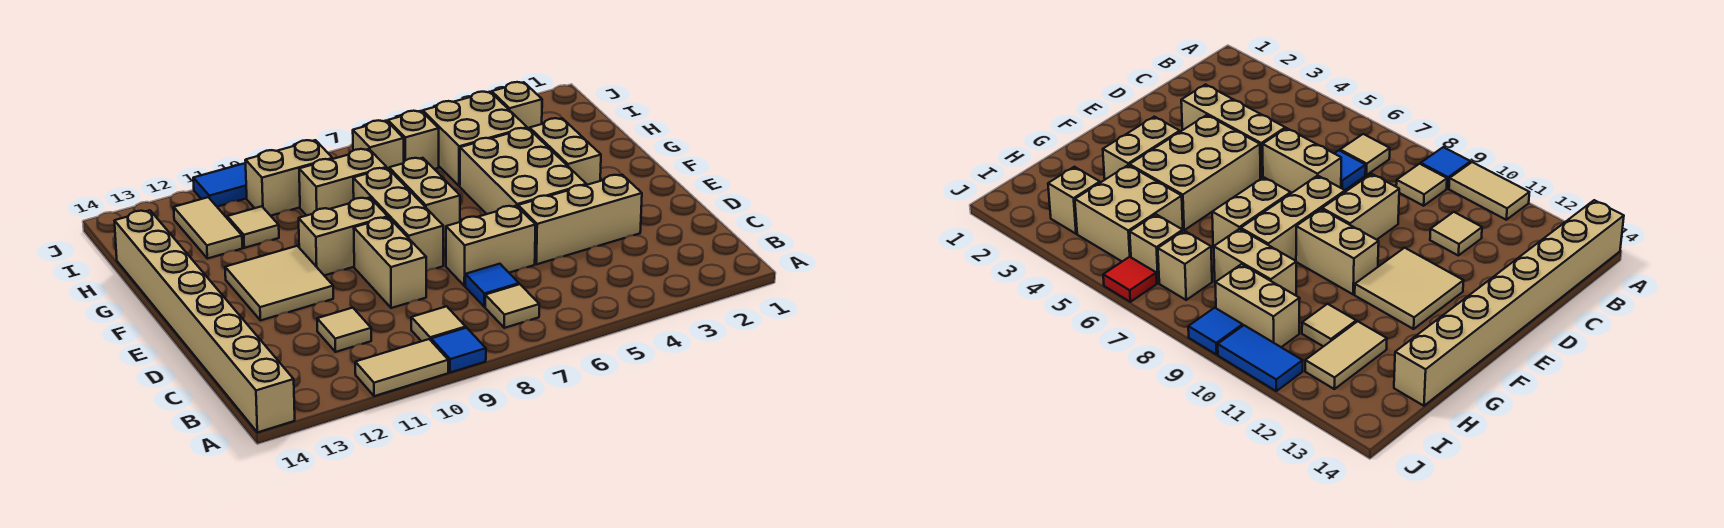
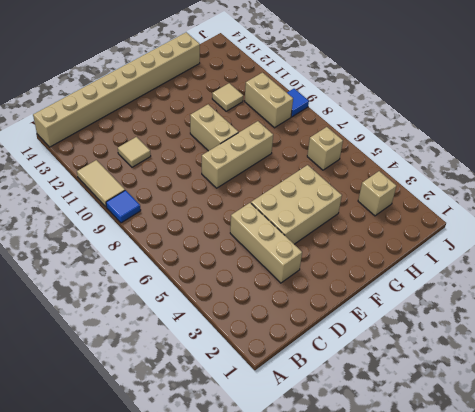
none -> tan tile B7 level 1
none -> tan tile B9 level 1
none -> blue tile C7 level 1

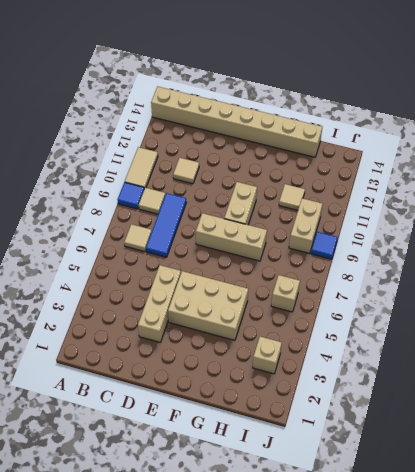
blue tile C7:C9 level 1 -> blue tile C7 level 1
none -> tan brick D6:D7 level 1
none -> tan brick D9:E9 level 1
none -> tan tile E11:F12 level 1

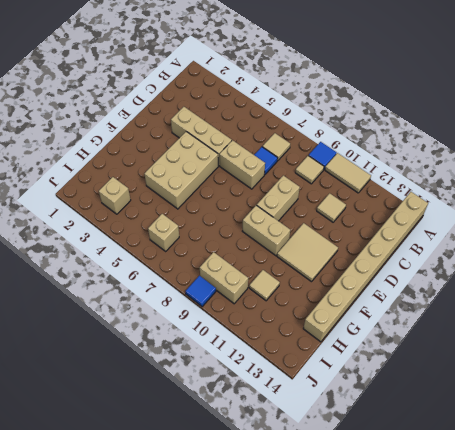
none -> tan brick E8:G8 level 1
none -> tan brick F3:G3 level 1
none -> tan brick F7:G7 level 1

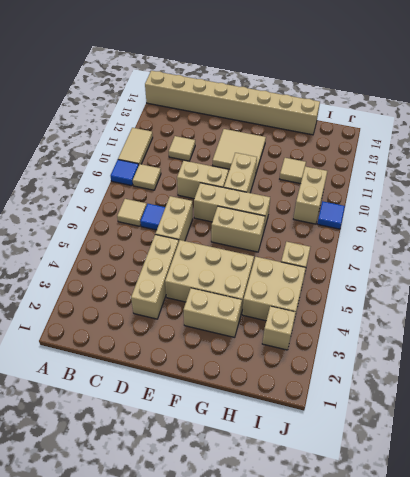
none -> tan brick H8:H9 level 1
none -> tan tile H12:I12 level 1
none -> tan brick I7 level 1

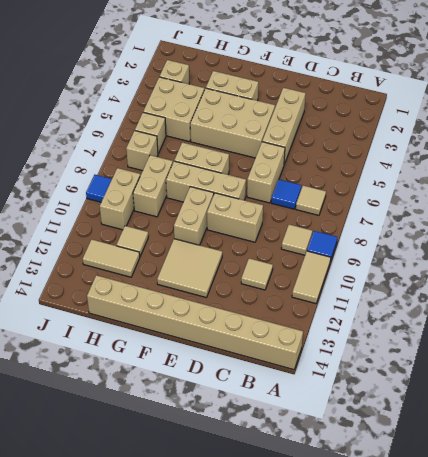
none -> red tile J6 level 1
none -> blue tile J10:J11 level 1

